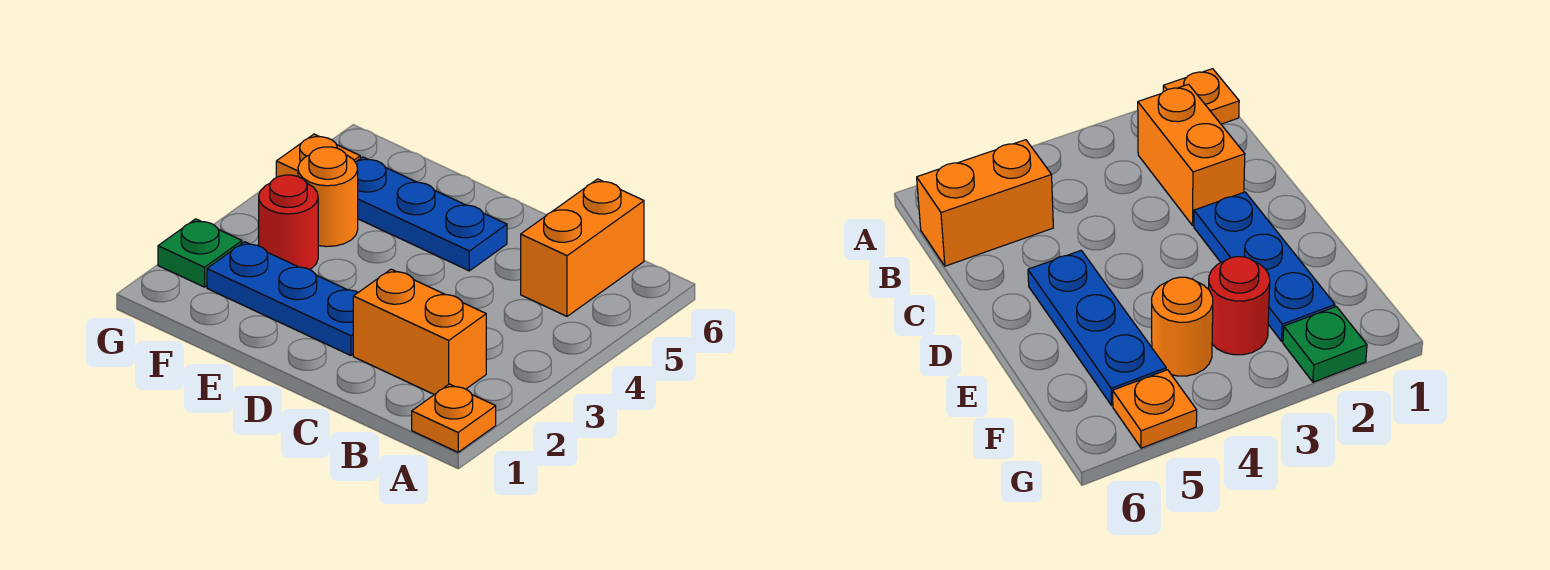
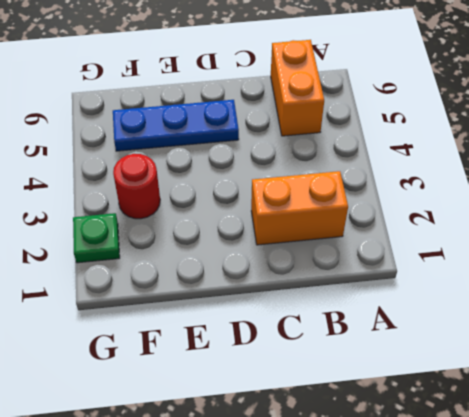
none -> orange plate A1 level 1
none -> blue plate D2:F2 level 1

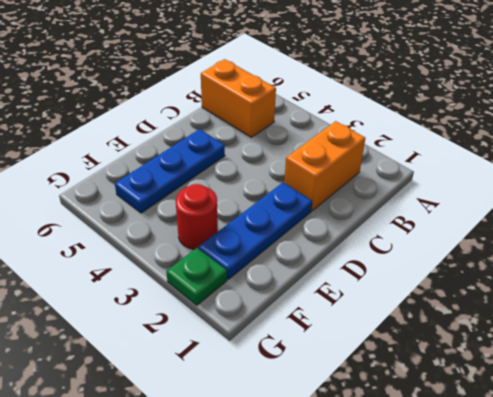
none -> orange plate A1 level 1
none -> orange round brick F4 level 1

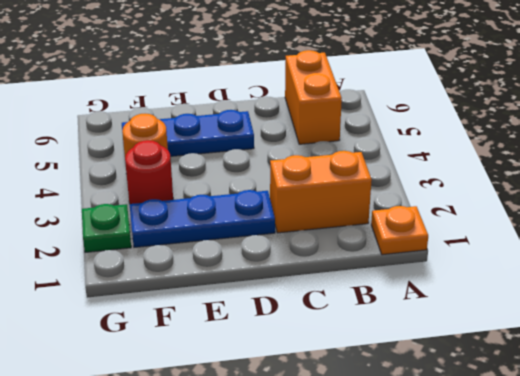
none -> orange plate G5 level 1

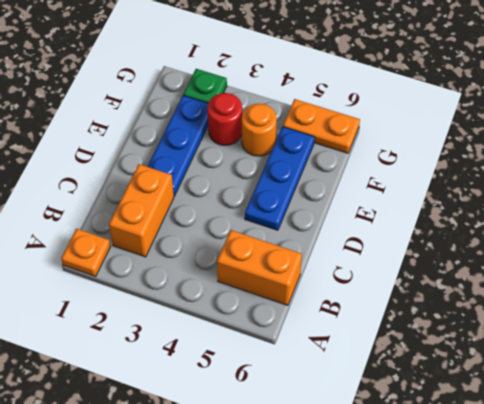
orange plate G5:G6 level 1 -> orange plate G5 level 1

